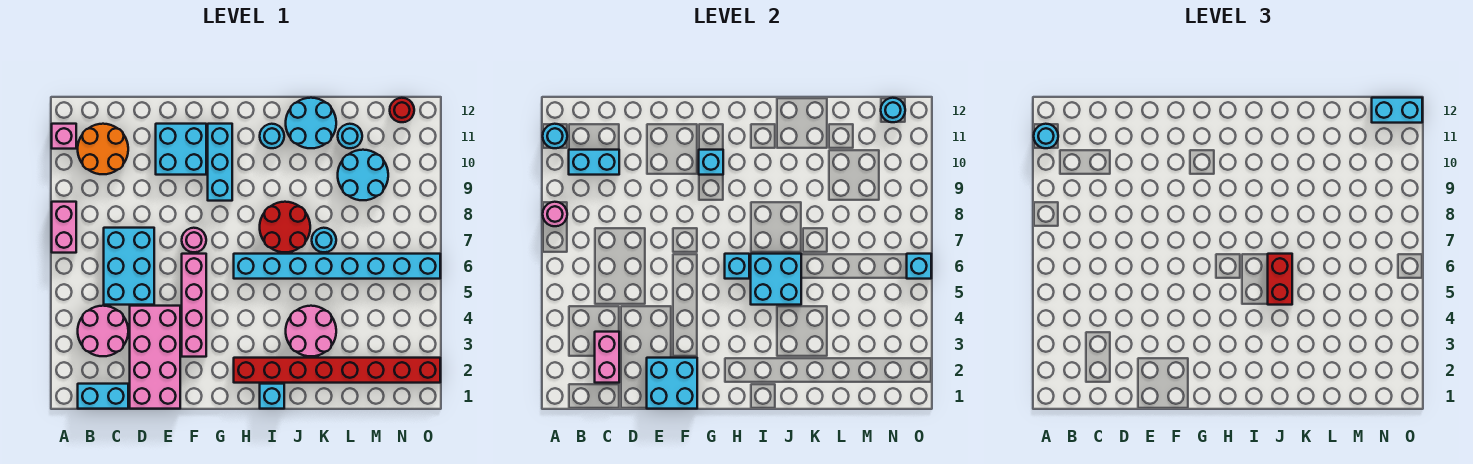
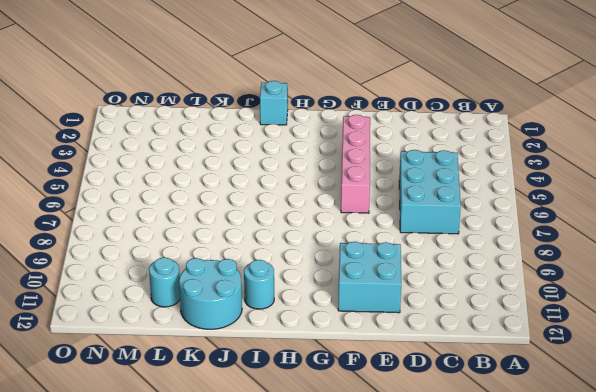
none -> pink brick A7:A8 level 1
none -> pink brick A11 level 1
none -> cyan brick B1:C1 level 1
none -> pink round brick B3:C4 level 1

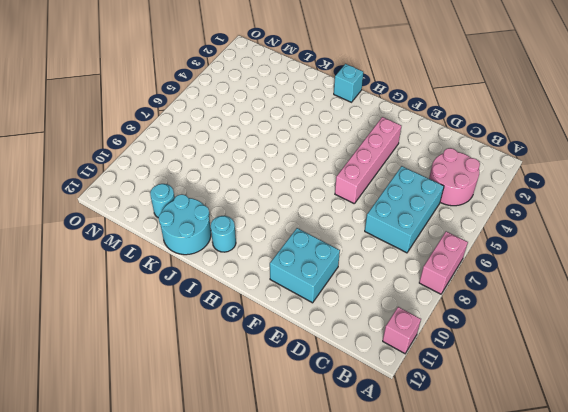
none -> cyan brick B1:C1 level 1
none -> orange round brick B10:C11 level 1
none -> pink brick D1:E4 level 1
none -> pink round brick F7 level 1

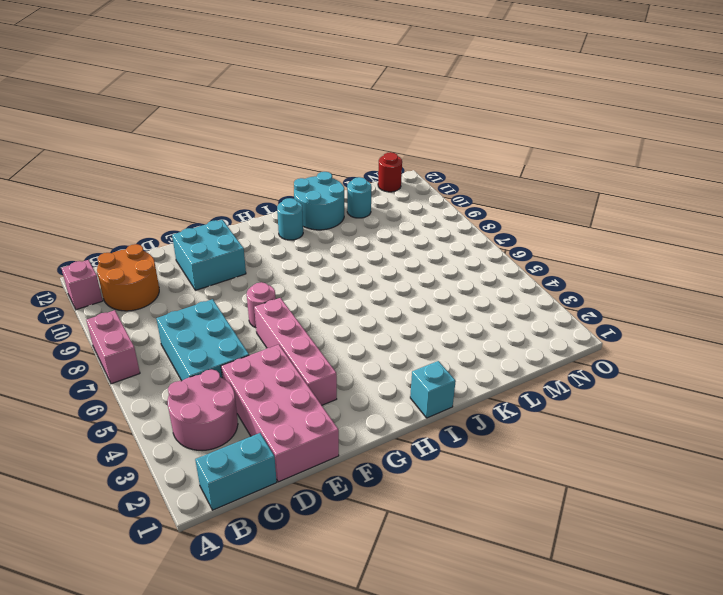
none -> cyan brick G9:G11 level 1
none -> red brick H2:O2 level 1
none -> cyan brick H6:O6 level 1
none -> red round brick I7:J8 level 1

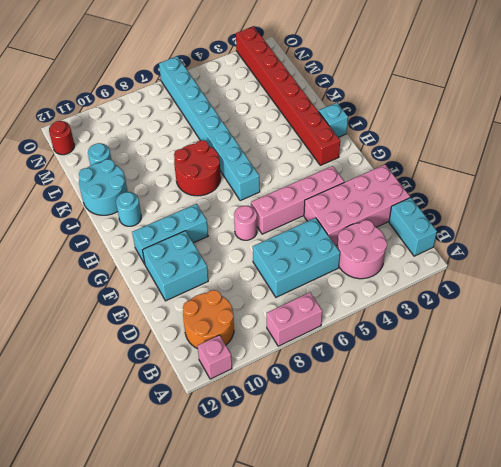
none -> pink round brick J3:K4 level 1
none -> cyan round brick K7 level 1
none -> cyan round brick L9:M10 level 1
none -> pink round brick A8 level 2

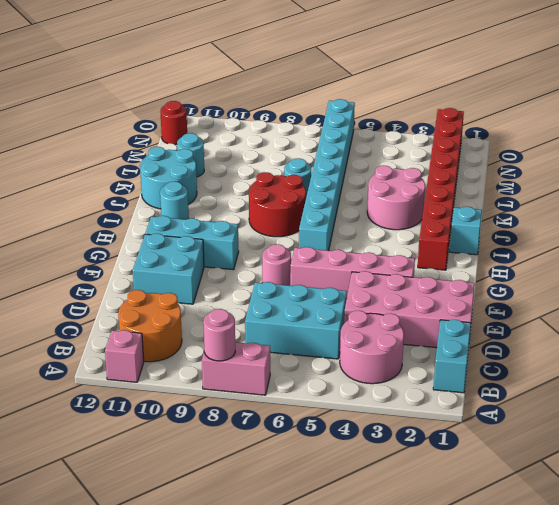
none -> cyan round brick L9:M10 level 1
none -> cyan round brick A11 level 2
none -> cyan brick B10:C10 level 2
none -> pink brick C2:C3 level 2

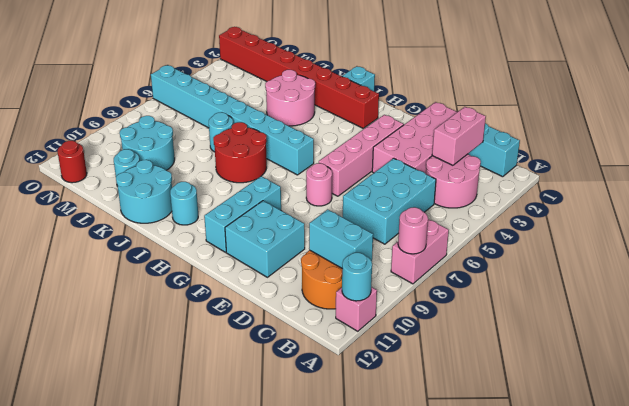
none -> cyan brick E1:F2 level 2
none -> cyan brick G10 level 2
none -> cyan brick H6 level 2
none -> cyan brick I5:J6 level 2

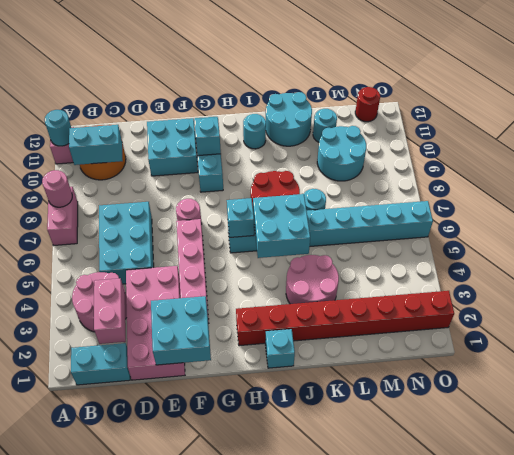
none -> cyan round brick N12 level 2
none -> cyan brick O6 level 2
none -> cyan round brick A11 level 3
none -> red brick J5:J6 level 3

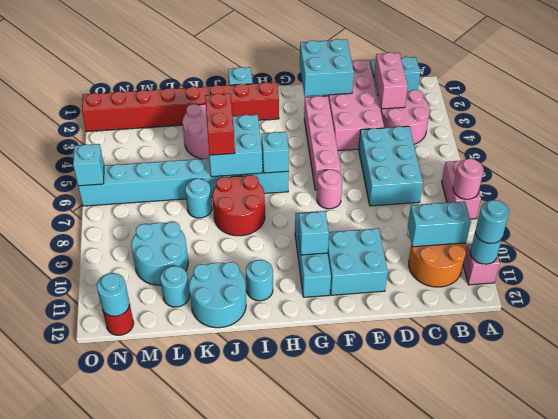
none -> cyan brick N12:O12 level 3

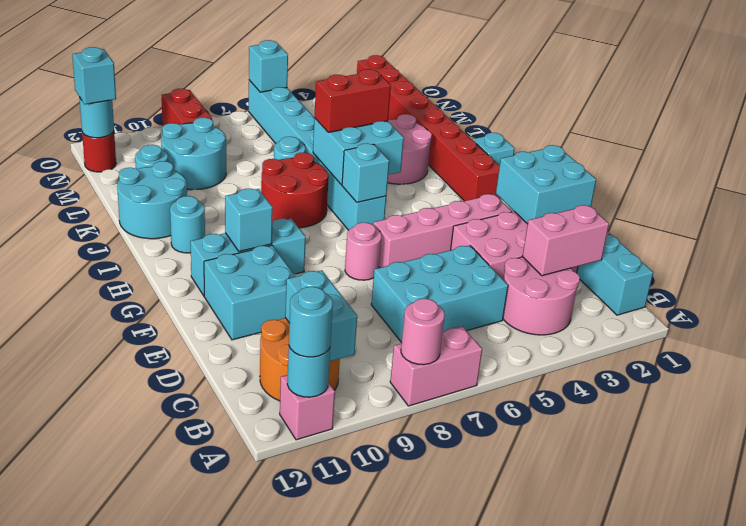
red brick N9:O9 level 1 -> none
cyan brick N12 level 3 -> cyan brick N12:O12 level 3

